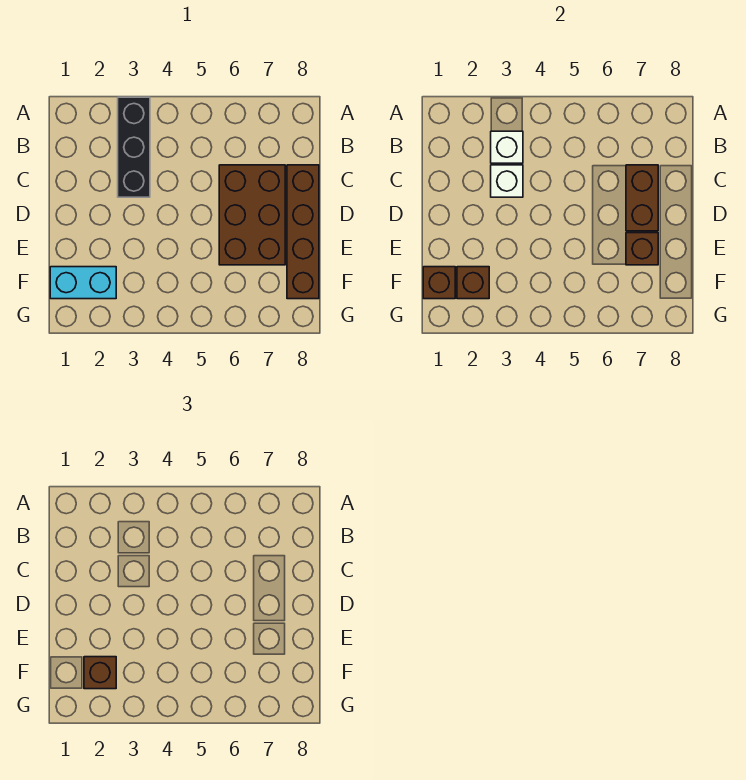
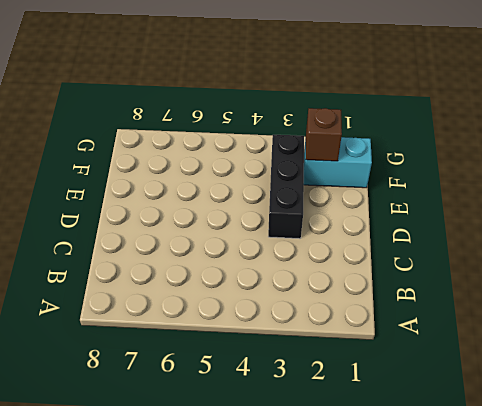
black brick D3:F3 level 1 -> black brick A3:C3 level 1
none -> brown brick C6:E7 level 1
none -> brown brick C8:F8 level 1

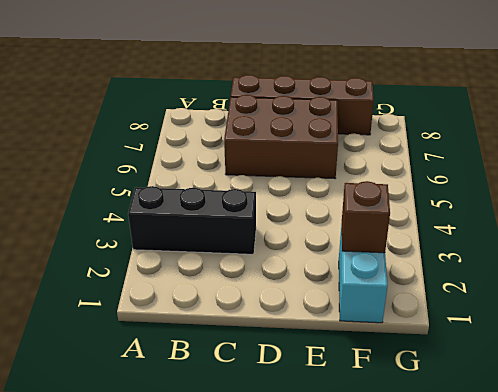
none -> white brick B3 level 2
none -> white brick C3 level 2

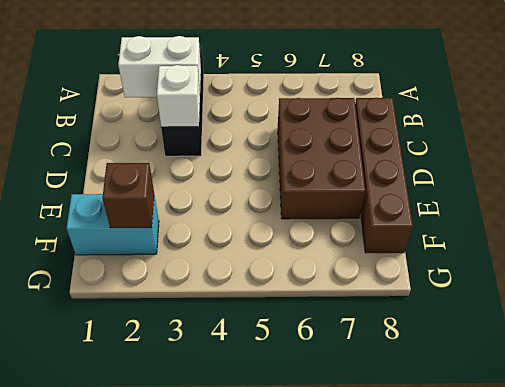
white brick B2:B3 level 2 -> white brick B3 level 2
none -> brown brick C7:D7 level 2
none -> brown brick E7 level 2

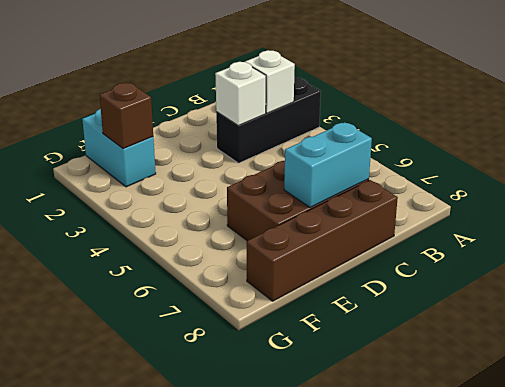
cyan brick C7:D7 level 2 -> brown brick C7:D7 level 2
none -> brown brick E7 level 2
none -> brown brick F1 level 2

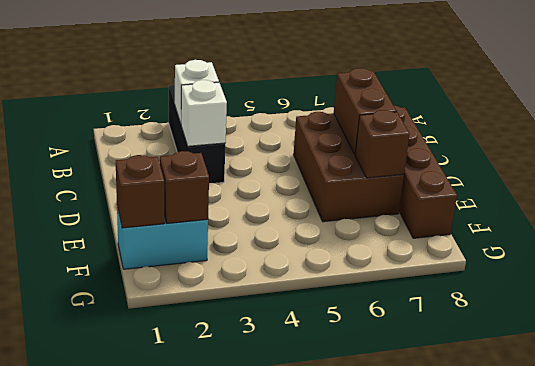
none -> brown brick F2 level 3

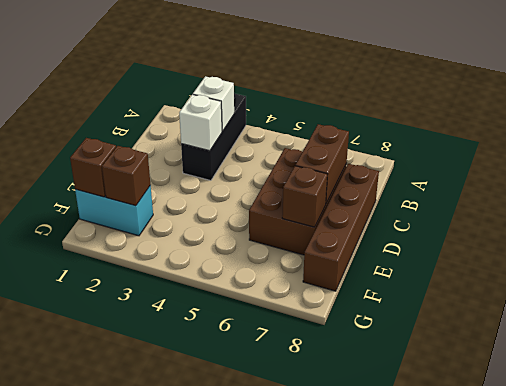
none -> brown brick F2 level 3

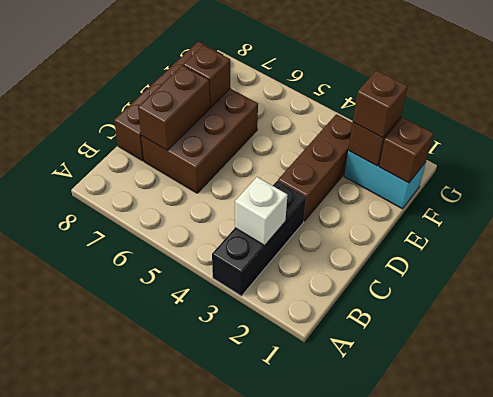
brown brick D3:F3 level 1 -> none
none -> white brick C3 level 2

